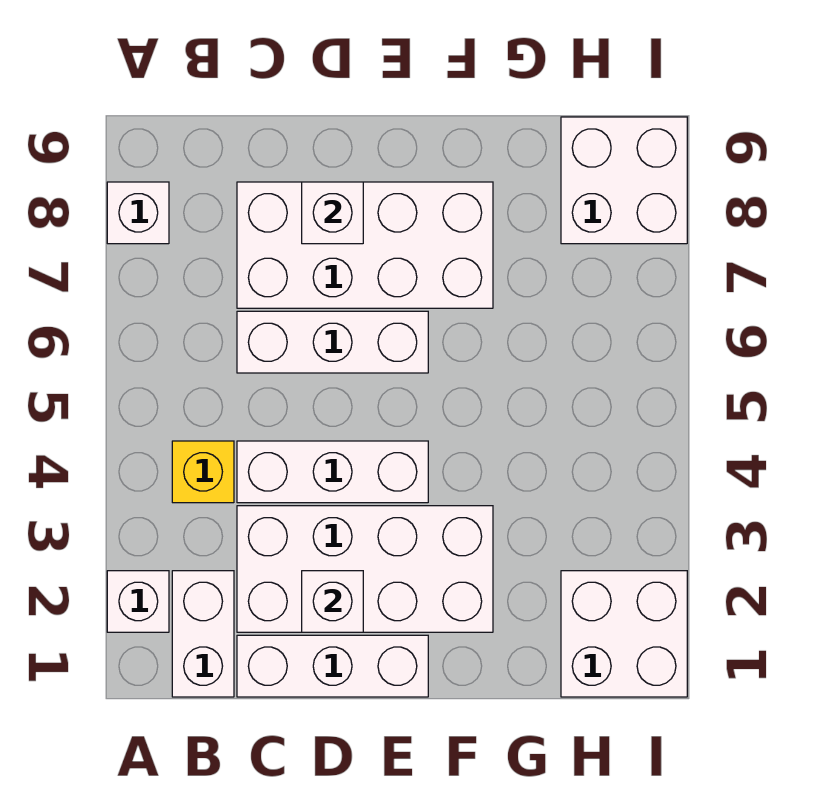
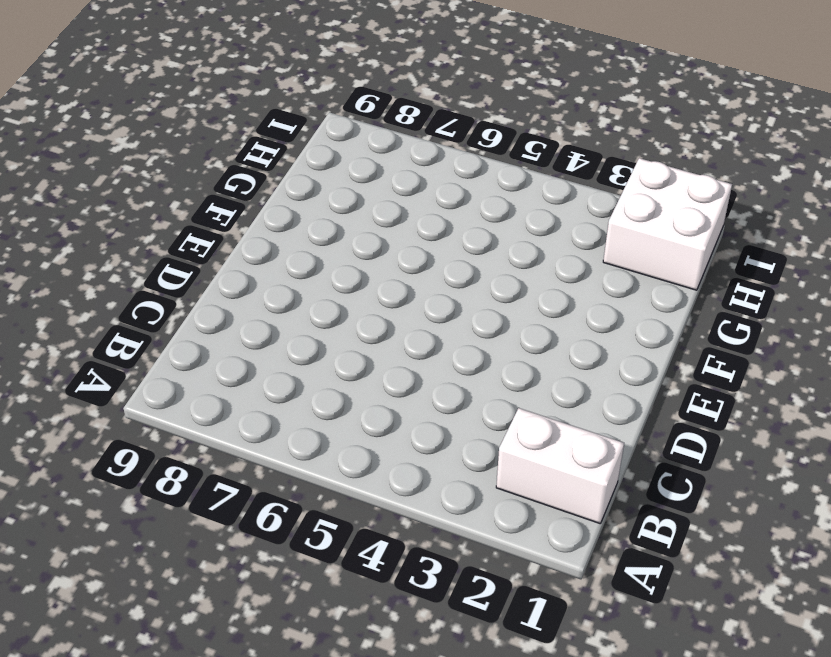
none -> white brick A2 level 1
none -> white brick A8 level 1
none -> yellow brick B4 level 1

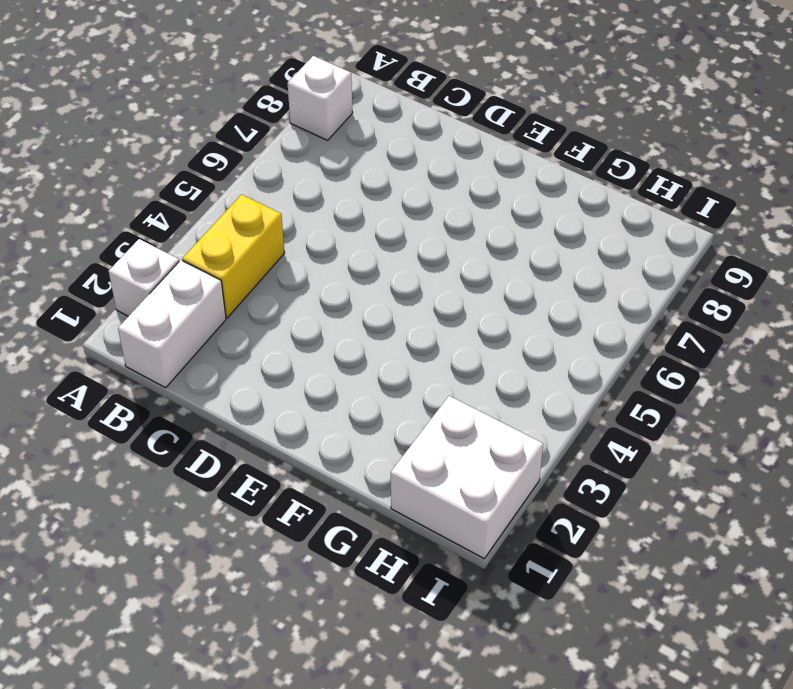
yellow brick B3:B4 level 1 -> yellow brick B4 level 1
none -> white brick C1:E1 level 1
none -> white brick C2:F3 level 1
none -> white brick C4:E4 level 1

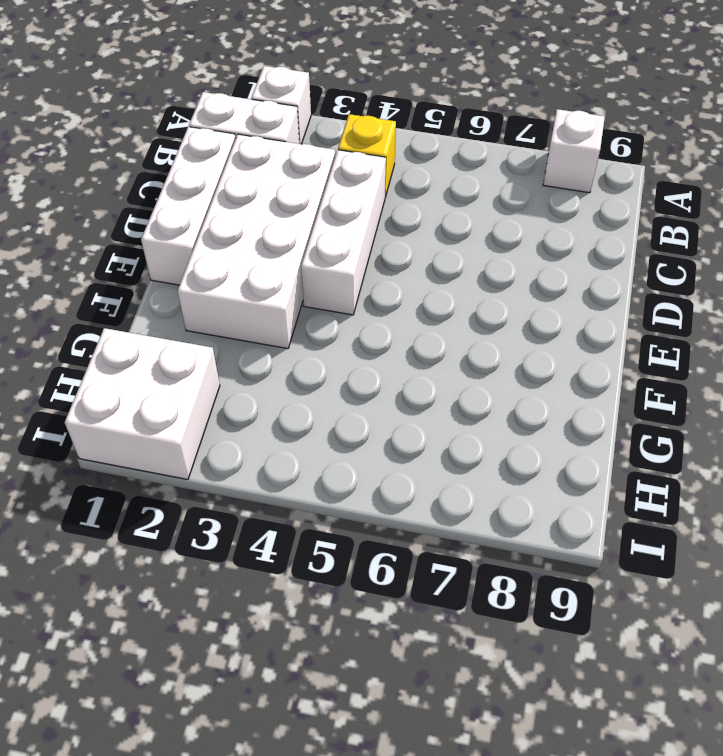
none -> white brick C6:E6 level 1
none -> white brick C7:F8 level 1
none -> white brick H8:I9 level 1

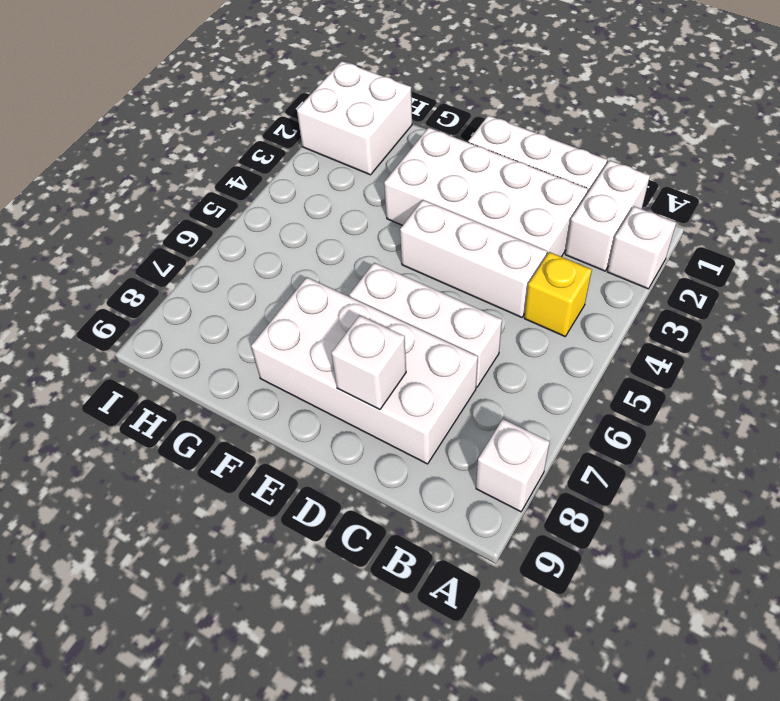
none -> white brick H8:I9 level 1
none -> white brick D2 level 2

